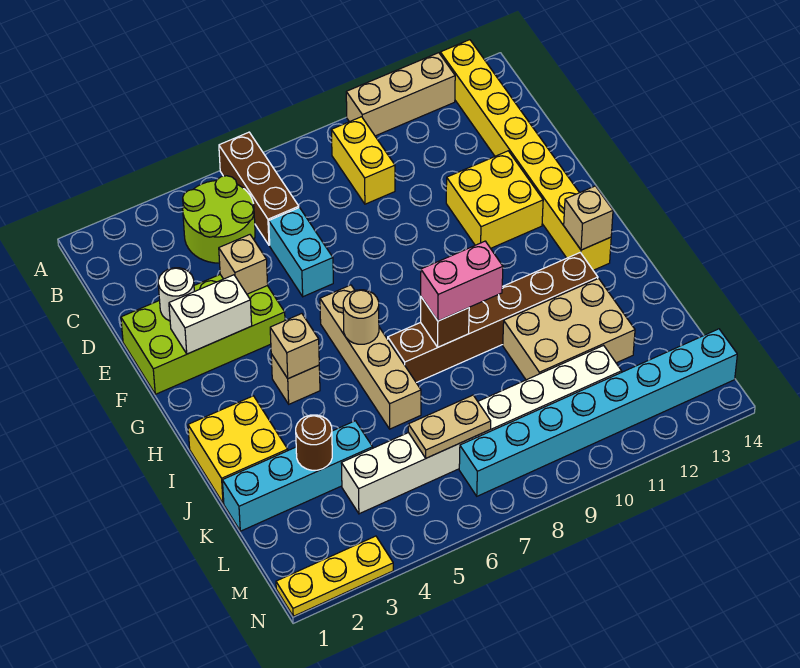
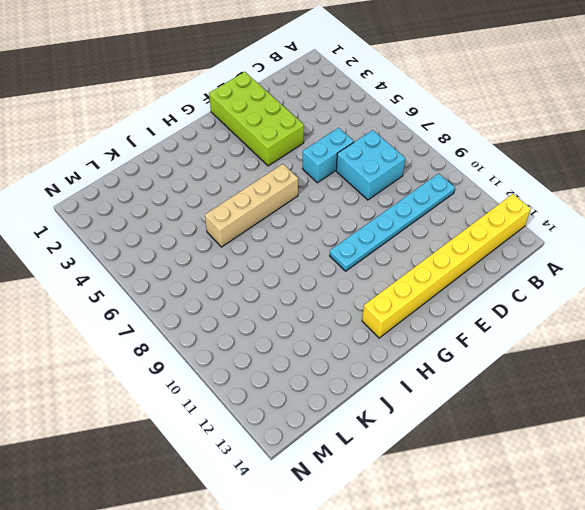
cyan plate B10:G10 level 1 -> none
cyan brick C7:D8 level 1 -> none
none -> brown brick A6:C6 level 1
none -> tan brick A10:A12 level 1
none -> lime round brick B4:C5 level 1

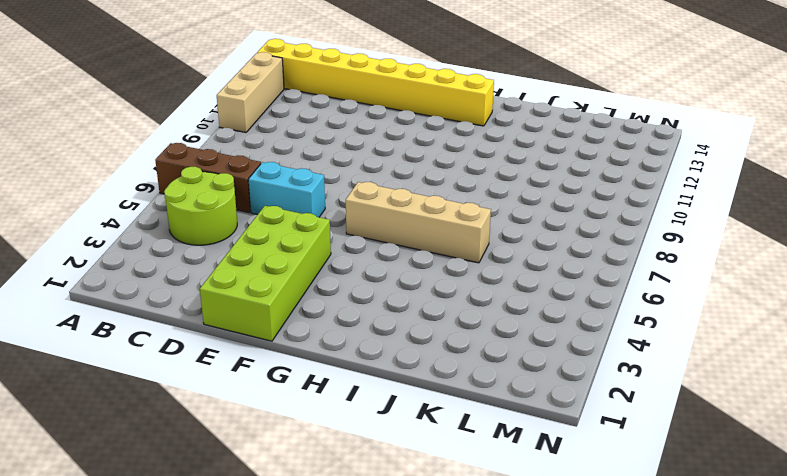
none -> yellow brick B9:C9 level 1
none -> yellow brick E11:F12 level 1
none -> tan brick H4 level 1

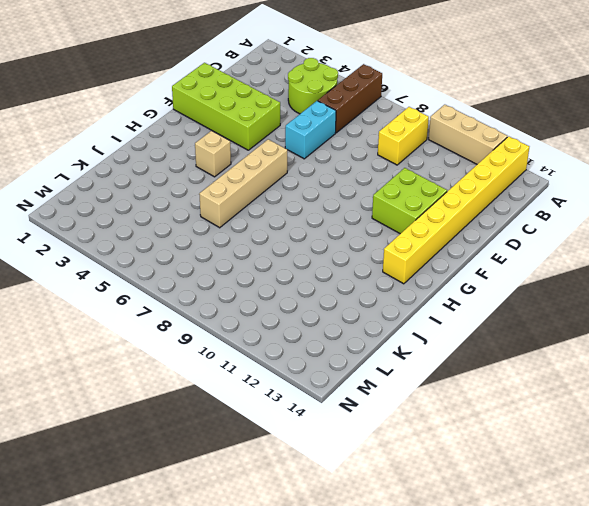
lime brick E11:F12 level 1 -> yellow brick E11:F12 level 1
none -> yellow brick I1:J2 level 1
none -> brown brick I7:I12 level 1
none -> tan brick J10:K12 level 1

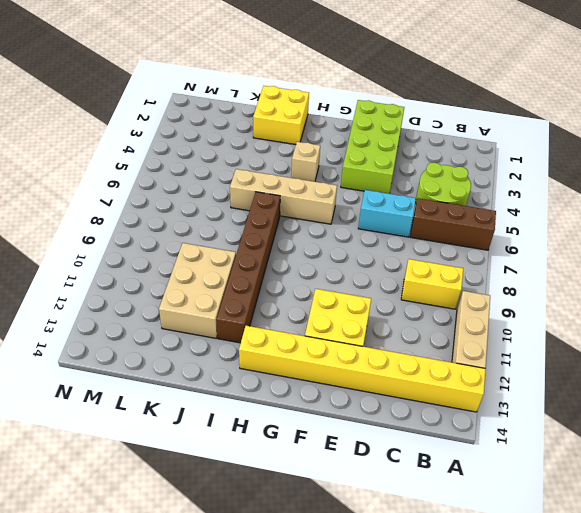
none -> cyan brick K1:K4 level 1
none -> white brick L4:L11 level 1
none -> cyan brick M7:M14 level 1

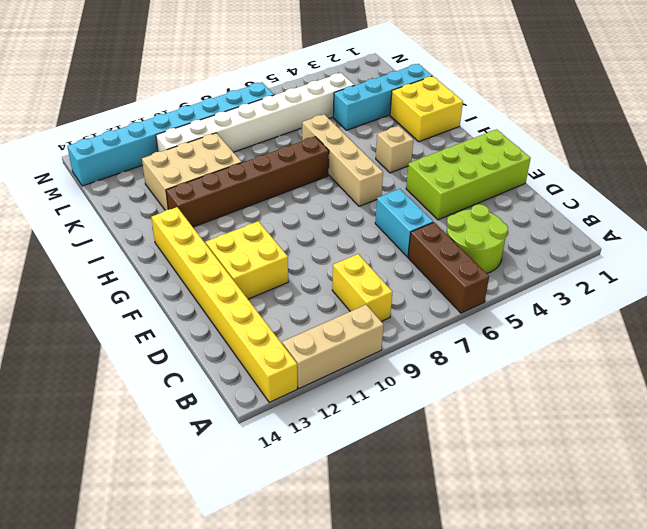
none -> yellow plate N1:N3 level 1
none -> white round brick E2 level 2
none -> tan brick E4 level 2

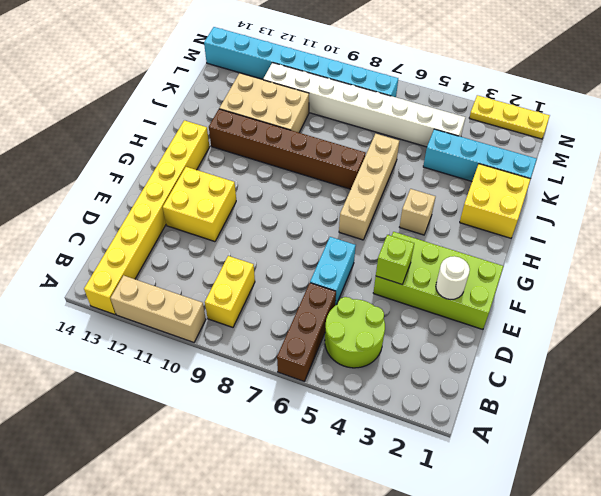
lime brick E4 level 2 -> tan brick E4 level 2
none -> white brick F2:F3 level 2
none -> tan brick H4 level 2
none -> tan round brick H6 level 2

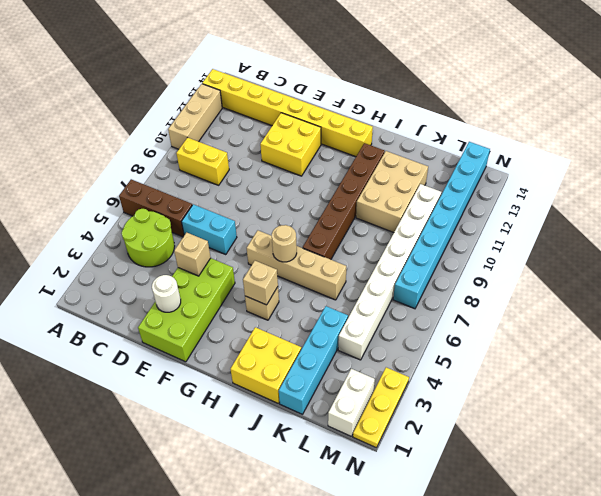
white brick M1:M2 level 1 -> white brick F2:F3 level 2
none -> tan brick H13 level 2
none -> brown brick I8 level 2
none -> brown round brick K3 level 2

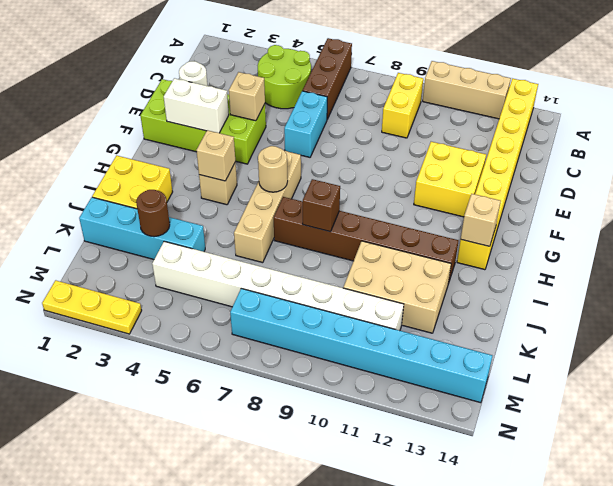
none -> tan plate L6:L7 level 2
none -> pink brick I8:I9 level 3

